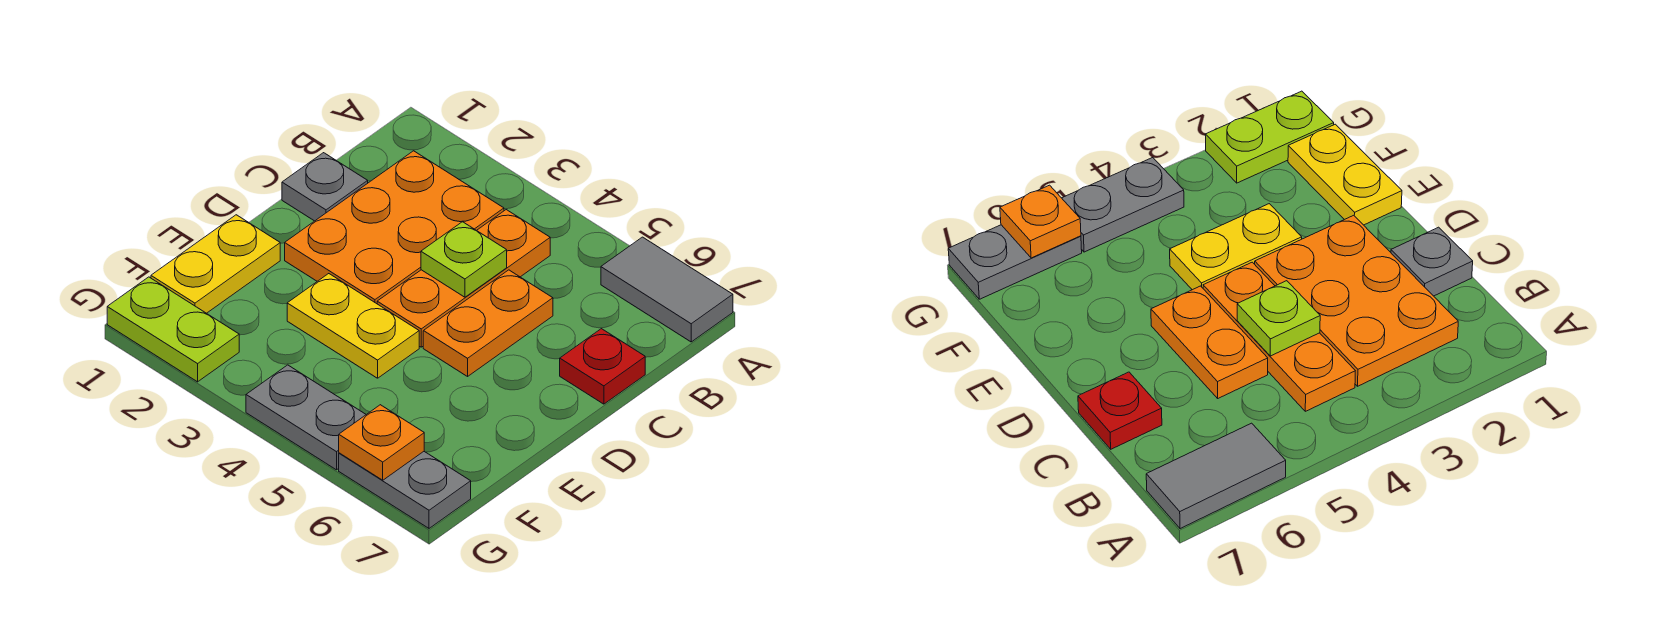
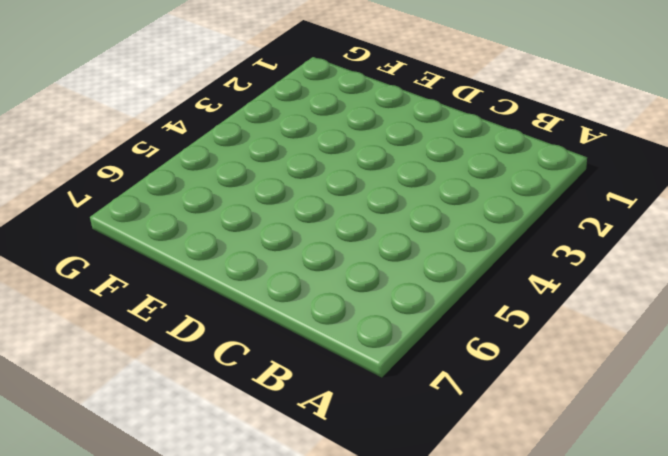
none -> grey tile A6:A7 level 1
none -> orange plate B2:D3 level 1
none -> orange plate B4:D4 level 1

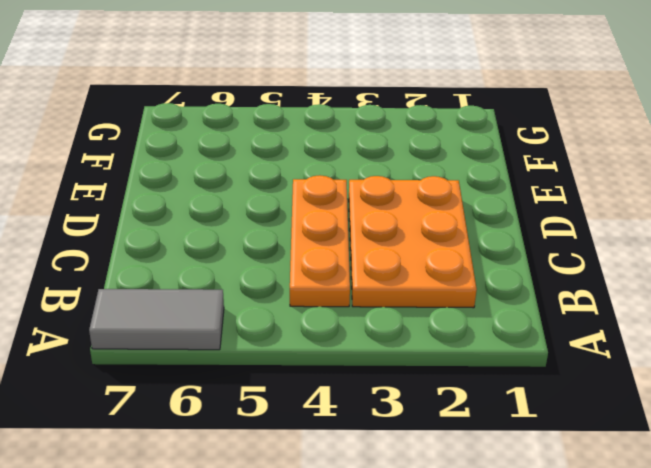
none -> grey plate C1 level 1
none -> orange plate C5:D5 level 1
none -> red plate C7 level 1

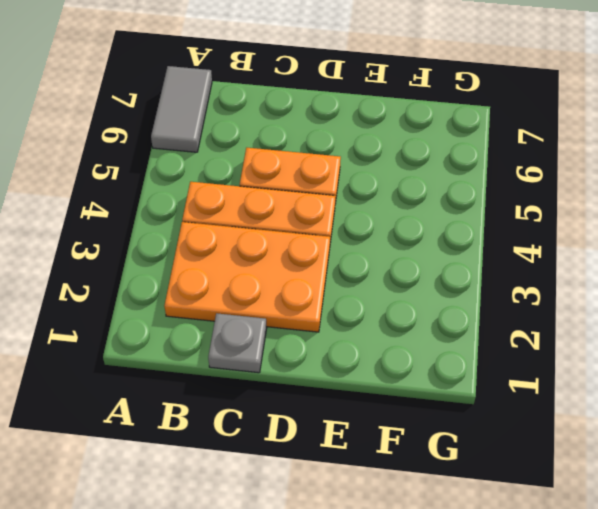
none -> red plate C7 level 1
none -> yellow plate E1:F1 level 1
none -> yellow plate E3:E4 level 1

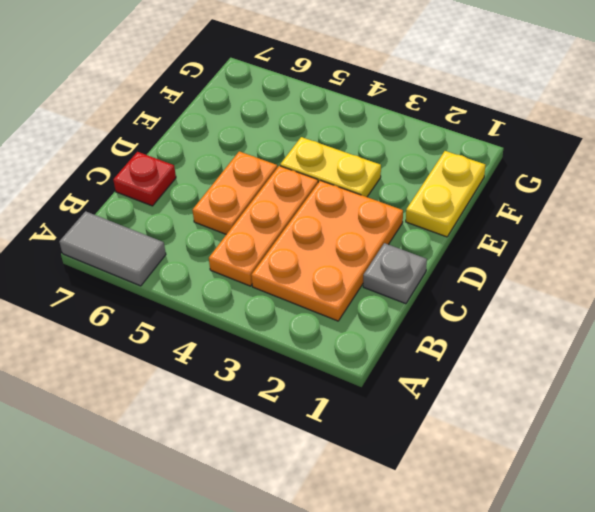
none -> lime plate G1:G2 level 1
none -> grey plate G4:G5 level 1
none -> grey plate G6:G7 level 1

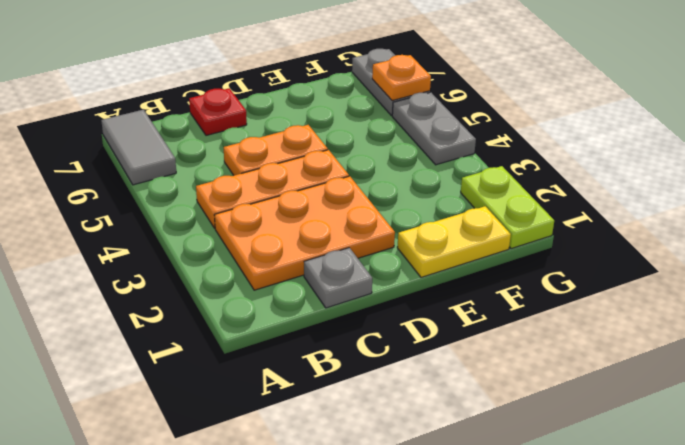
none -> yellow plate E3:E4 level 1
none -> lime plate C4 level 2

